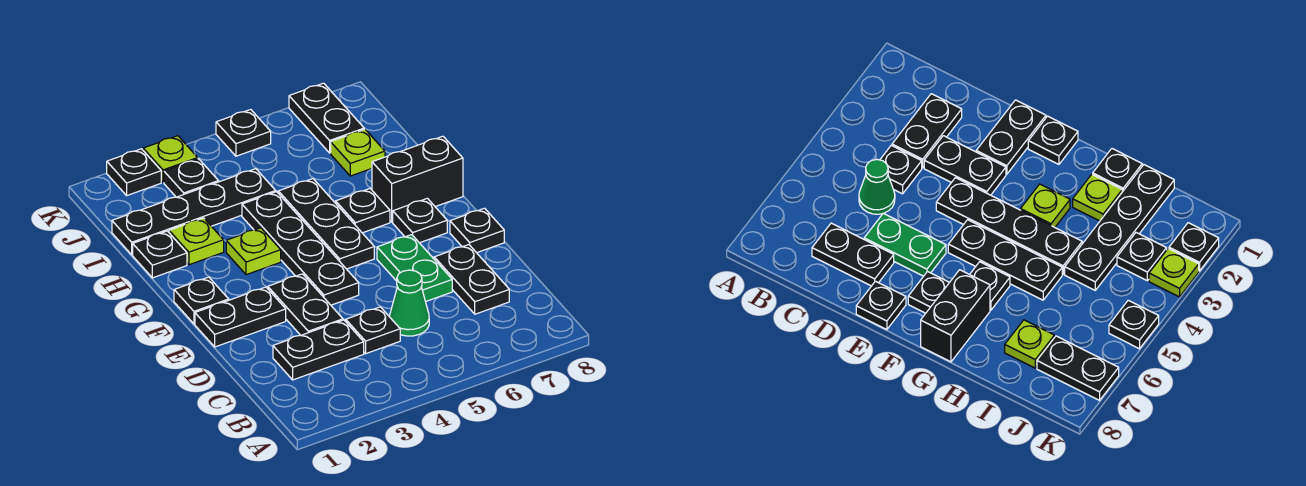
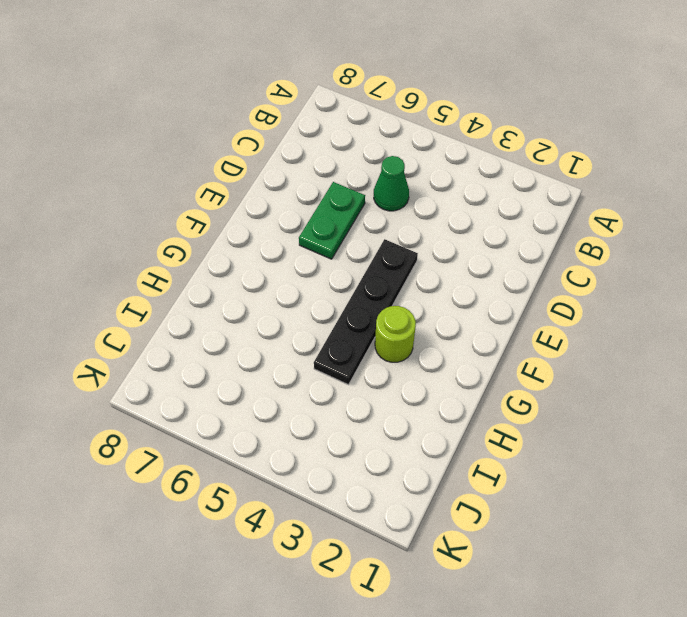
lime round brick G3 level 1 -> lime plate G3 level 1
none -> black plate C2:C3 level 1
none -> black plate C4 level 1
none -> black plate C7:D7 level 1

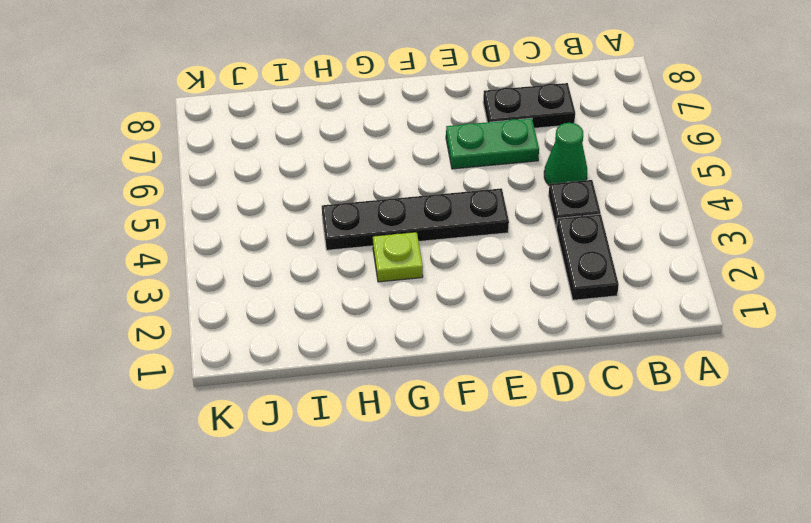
none -> black plate D3:E3 level 1
none -> black plate E1:E2 level 1
none -> black plate E8 level 1

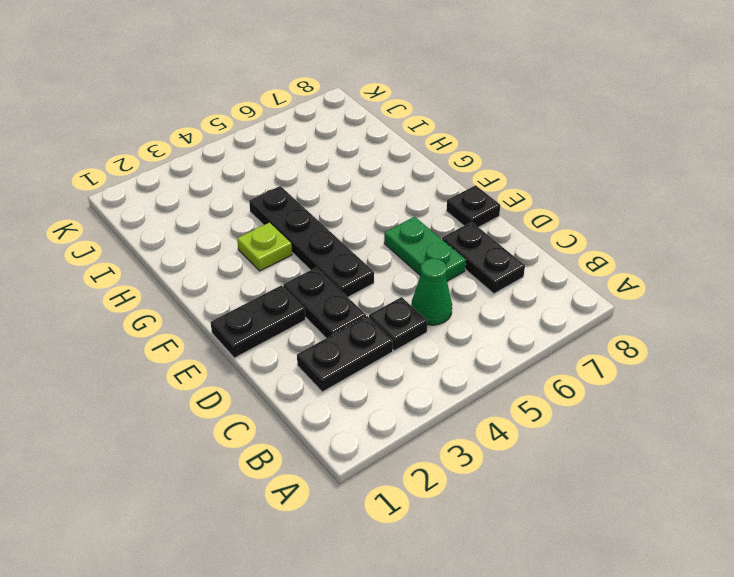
none -> black plate F1 level 1
none -> black plate F5:H5 level 1
none -> black plate F7 level 1

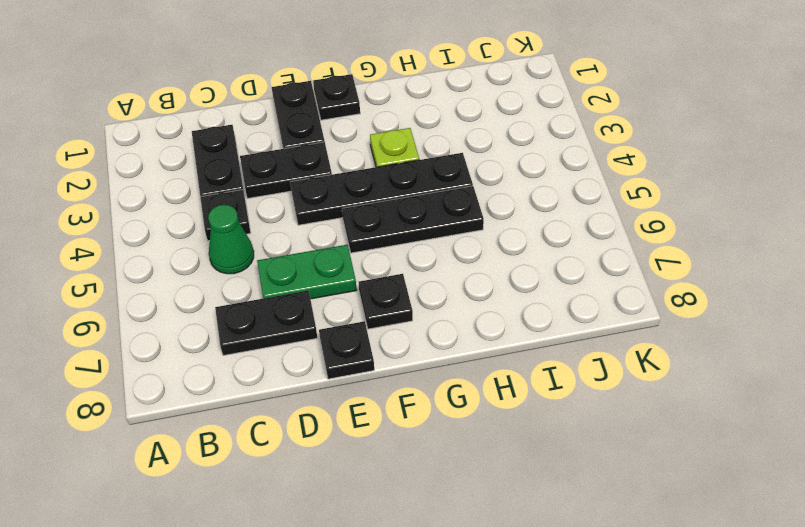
none -> black plate G6 level 1
none -> black brick G7:G8 level 1
none -> black plate H1 level 1

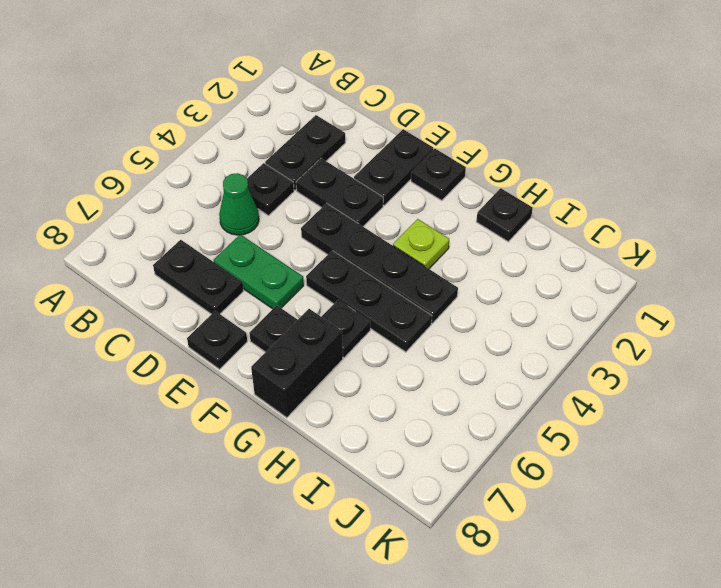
none -> lime plate H2 level 1
none -> black plate I1:I4 level 1
none -> lime plate I7 level 1

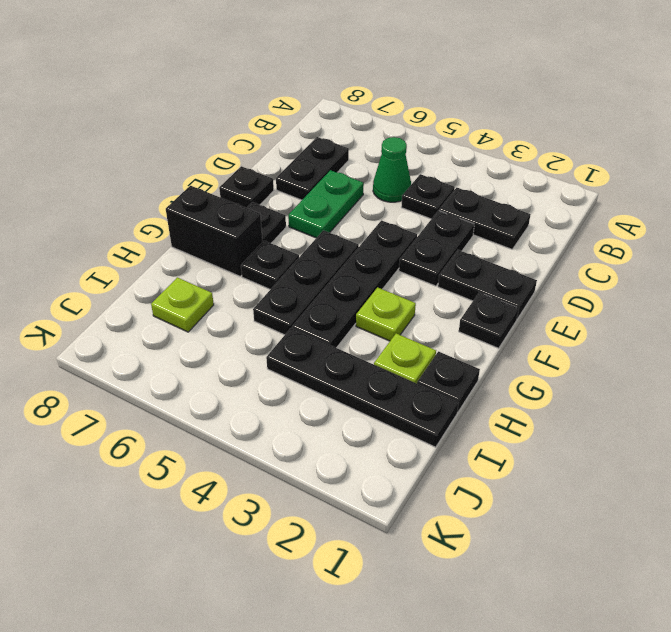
none -> black plate J3 level 1
none -> black plate J7:K7 level 1
none -> black plate K2 level 1

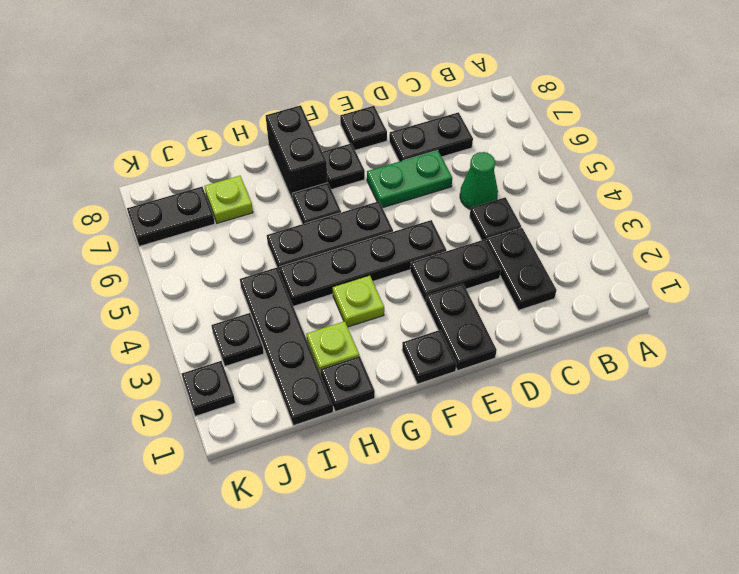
none -> lime plate K3 level 1
none -> black plate K5 level 1

